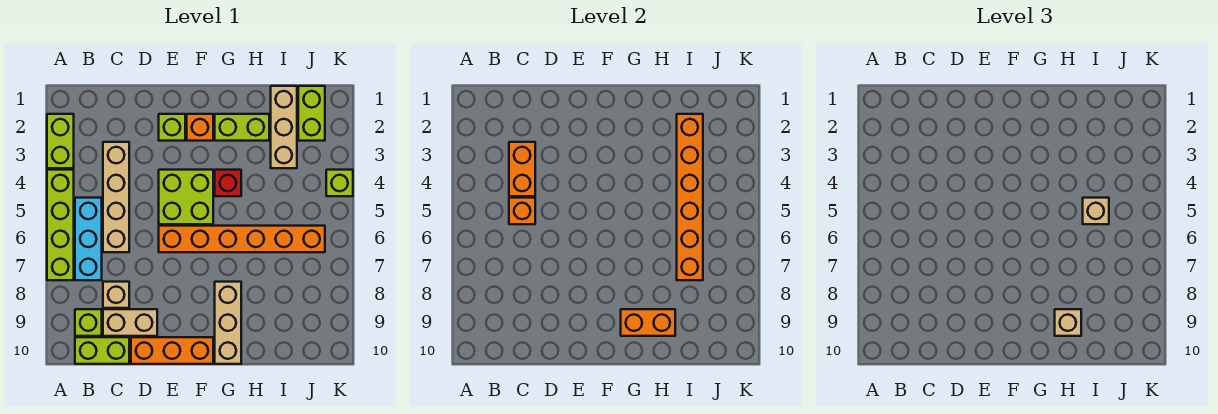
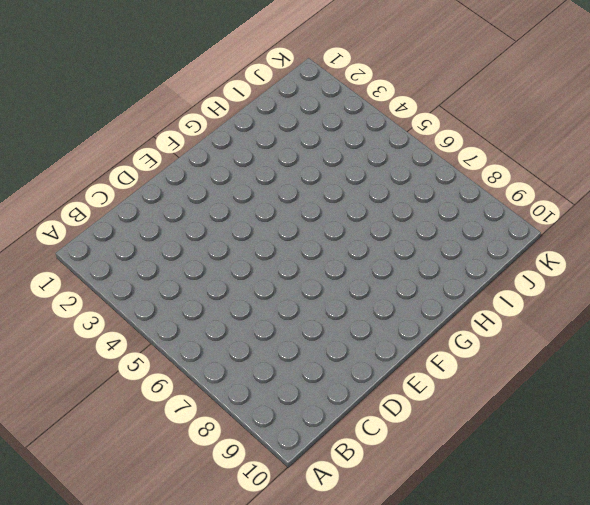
none -> lime brick A2:A3 level 1
none -> lime brick A4:A7 level 1
none -> cyan brick B5:B7 level 1

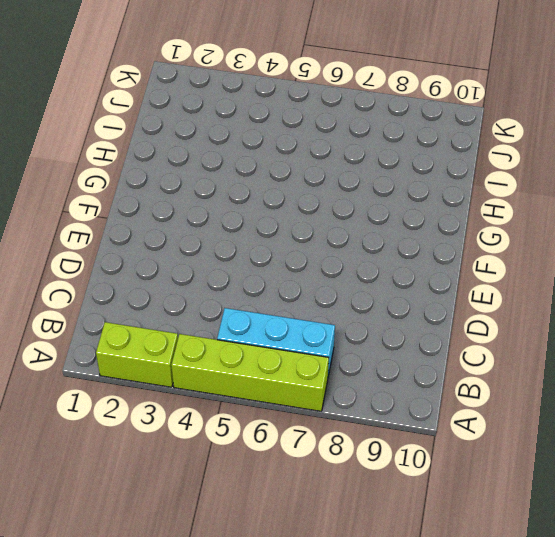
none -> lime brick B9 level 1
none -> lime brick B10:C10 level 1
none -> tan brick C3:C6 level 1

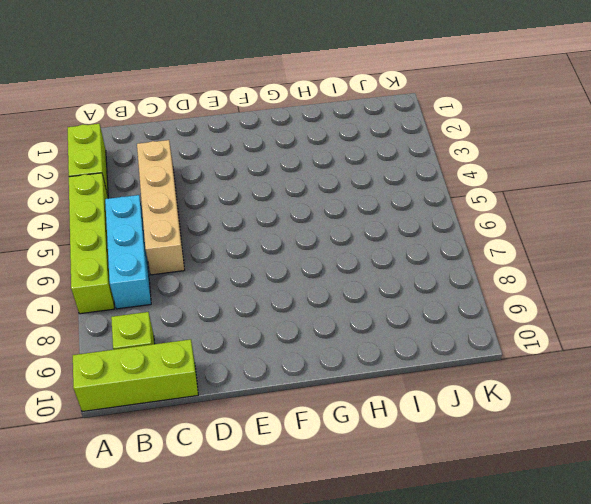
lime brick A10:C10 level 1 -> lime brick B10:C10 level 1
none -> tan brick C8 level 1
none -> tan brick C9:D9 level 1
none -> orange brick D10:F10 level 1

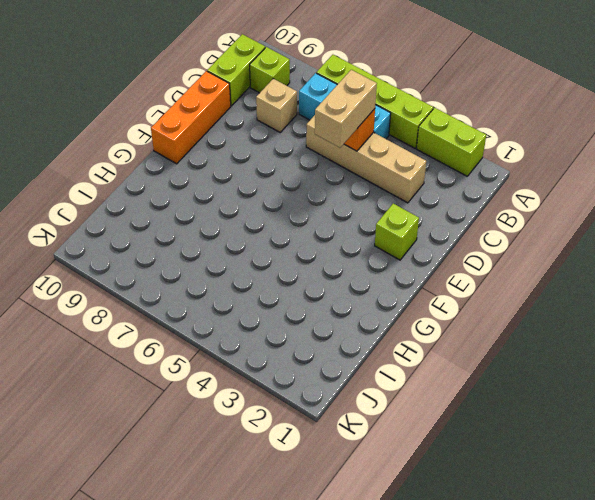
tan brick C5:D5 level 3 -> tan brick C9:D9 level 1
none -> lime brick E4:F5 level 1
none -> orange brick E6:J6 level 1
none -> orange brick F2 level 1

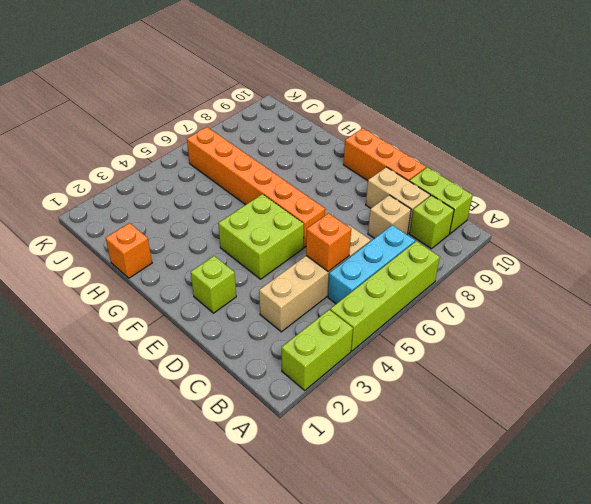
orange brick H1 level 1 -> orange brick F2 level 1
none -> lime brick G2:H2 level 1
none -> red brick G4 level 1
none -> tan brick G8:G10 level 1

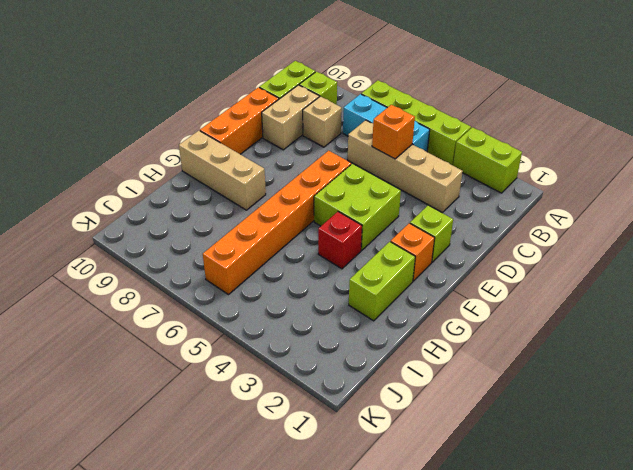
none -> tan brick I1:I3 level 1
none -> lime brick J1:J2 level 1
none -> lime brick K4 level 1

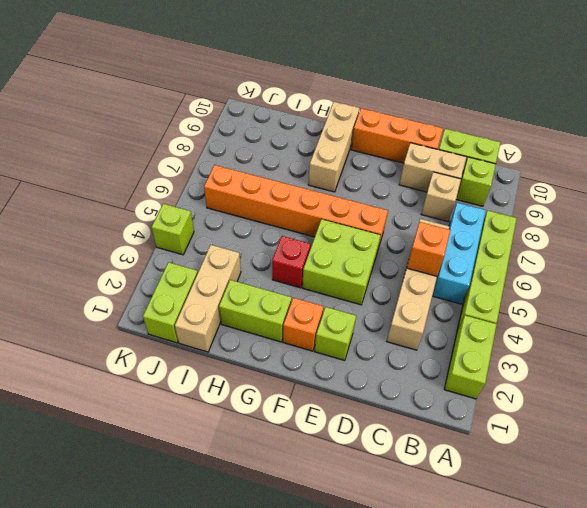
none -> orange brick C3:C4 level 2
none -> orange brick G9:H9 level 2
none -> orange brick I2:I7 level 2

